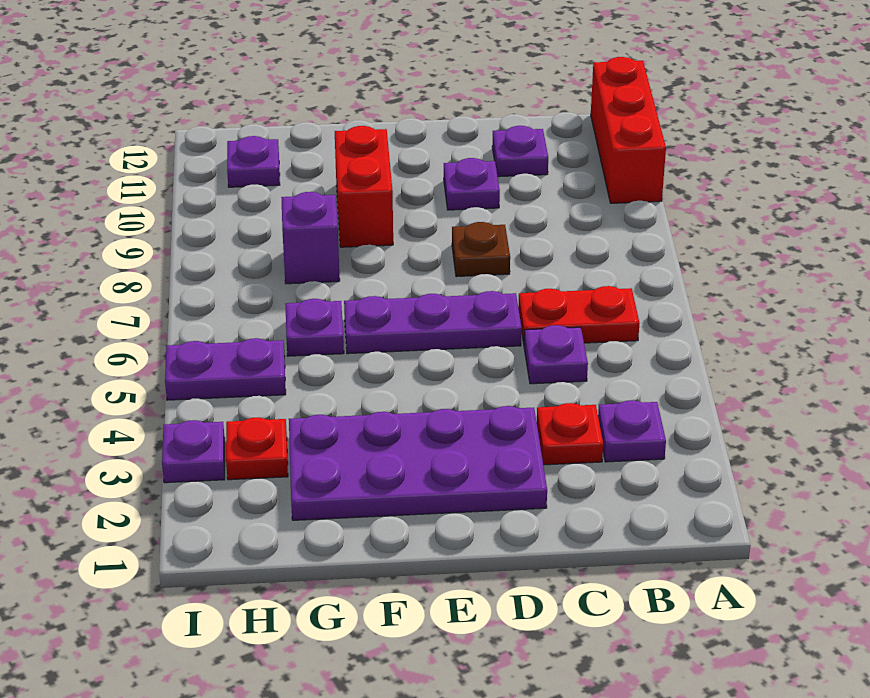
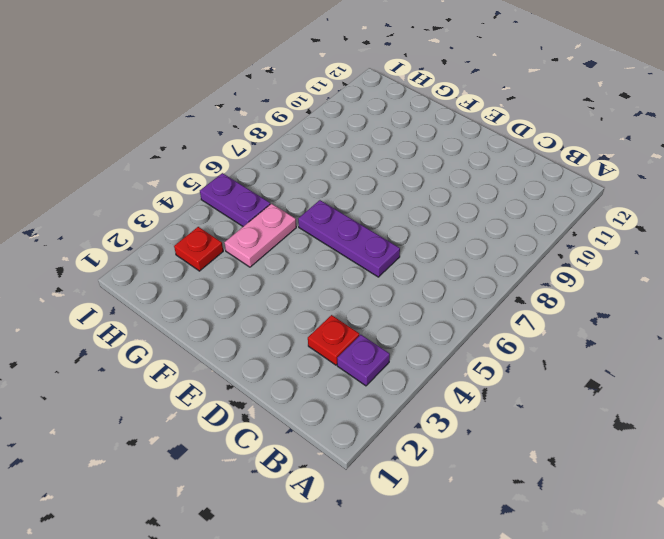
pink plate G4:G5 level 1 -> none
none -> red brick A10:A12 level 1
none -> red plate B6:C6 level 1
none -> purple plate C5 level 1

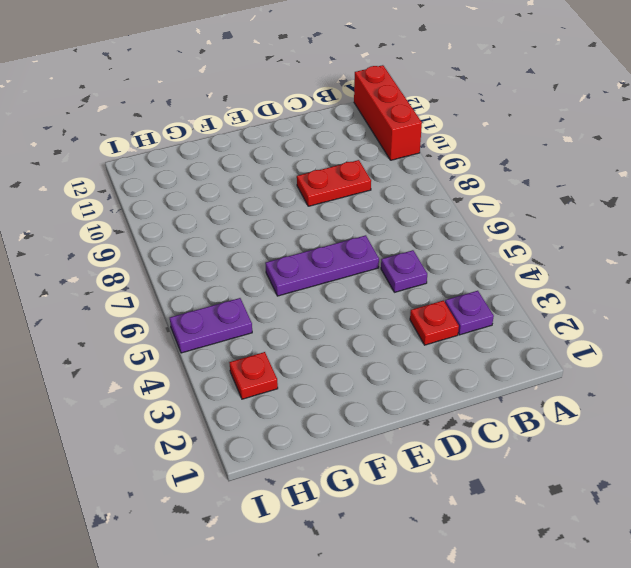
red plate C9:D9 level 1 -> red plate B6:C6 level 1
none -> purple plate C11 level 1
none -> purple plate D2:G3 level 1
none -> brown plate D8 level 1

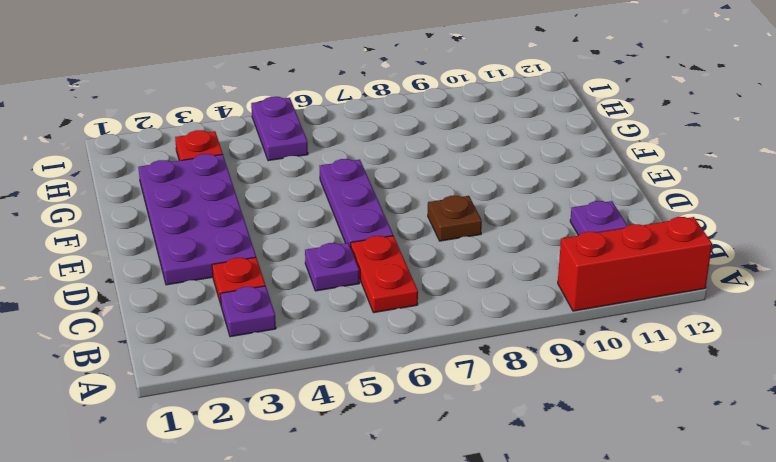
none -> purple plate D10 level 1
none -> red brick F9:F10 level 1
none -> purple plate G6 level 1

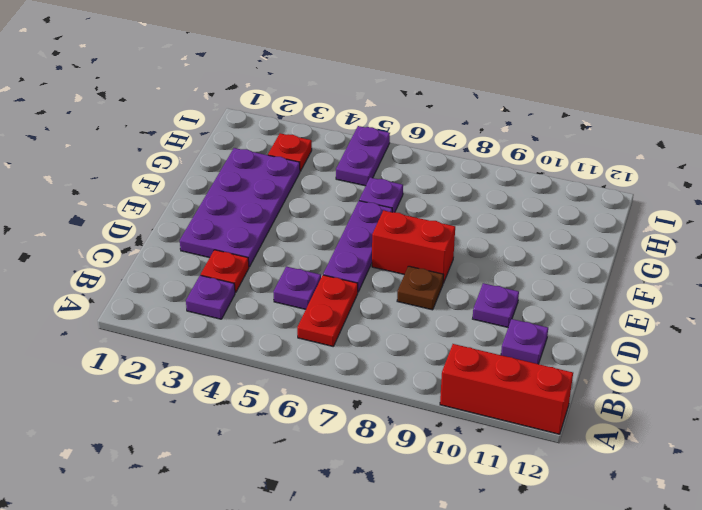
red brick E7:E8 level 1 -> red brick F9:F10 level 1
none -> purple brick G8 level 1
none -> purple plate H11 level 1
none -> purple plate I3 level 1

